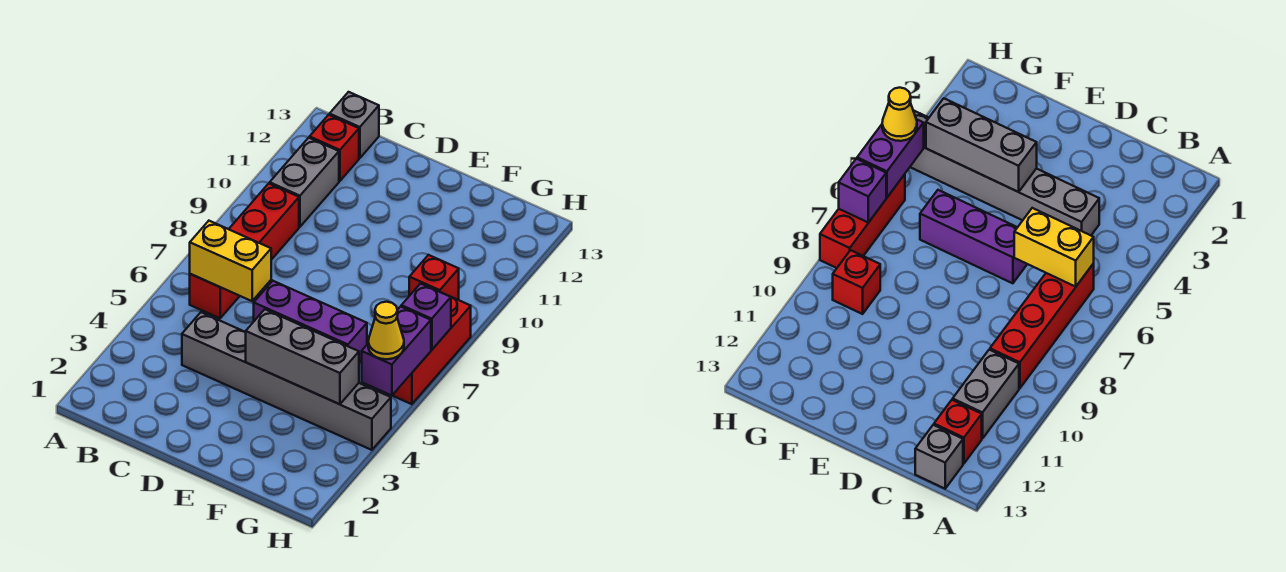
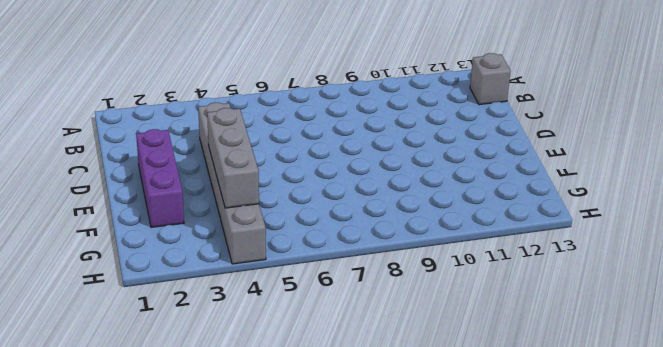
purple brick D2:F2 level 1 -> purple brick D6:F6 level 1
none -> red brick B6:B9 level 1
none -> grey brick B10:B11 level 1
none -> red brick B12 level 1

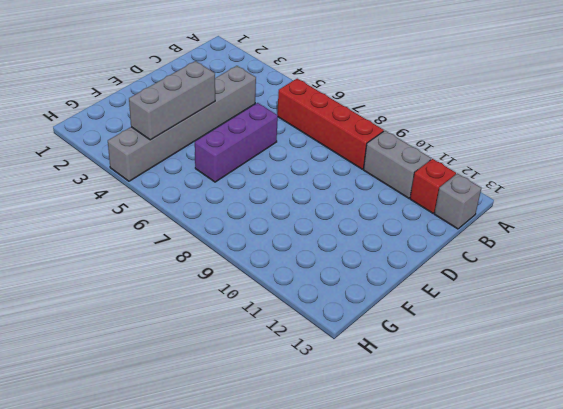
none -> red brick G9 level 1
none -> red brick H6:H8 level 1
none -> yellow brick B6:C6 level 2

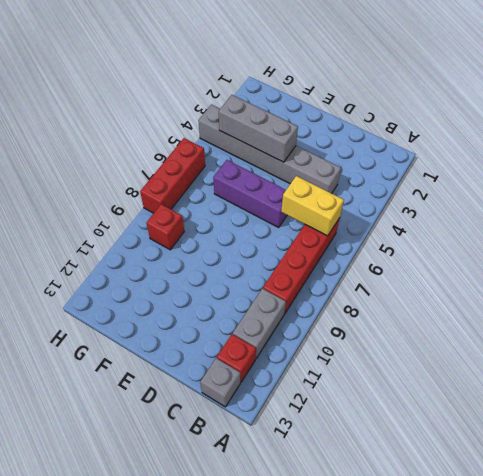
none -> purple brick H5:H6 level 2
none -> purple brick H7 level 2
none -> yellow cone H5 level 3

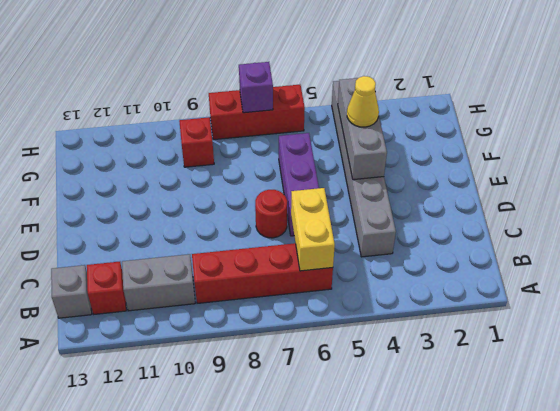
red round brick D7 level 1 -> none
yellow cone F4 level 3 -> yellow cone H5 level 3
none -> purple brick H5:H6 level 2

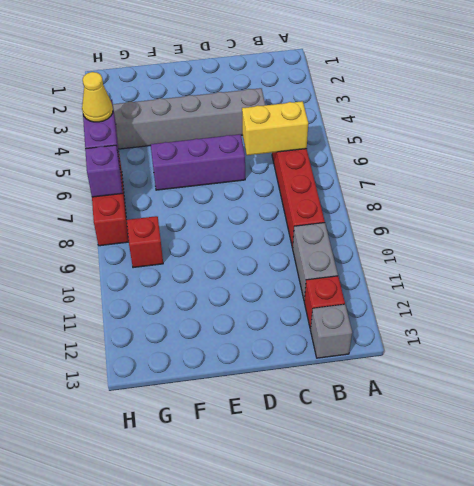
none -> grey brick E4:G4 level 2

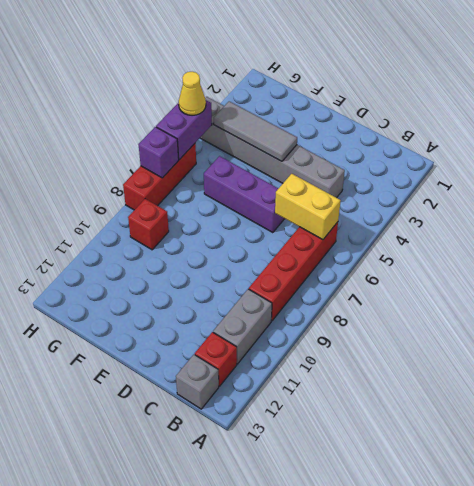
grey tile E4:G4 level 2 -> grey brick E4:G4 level 2

